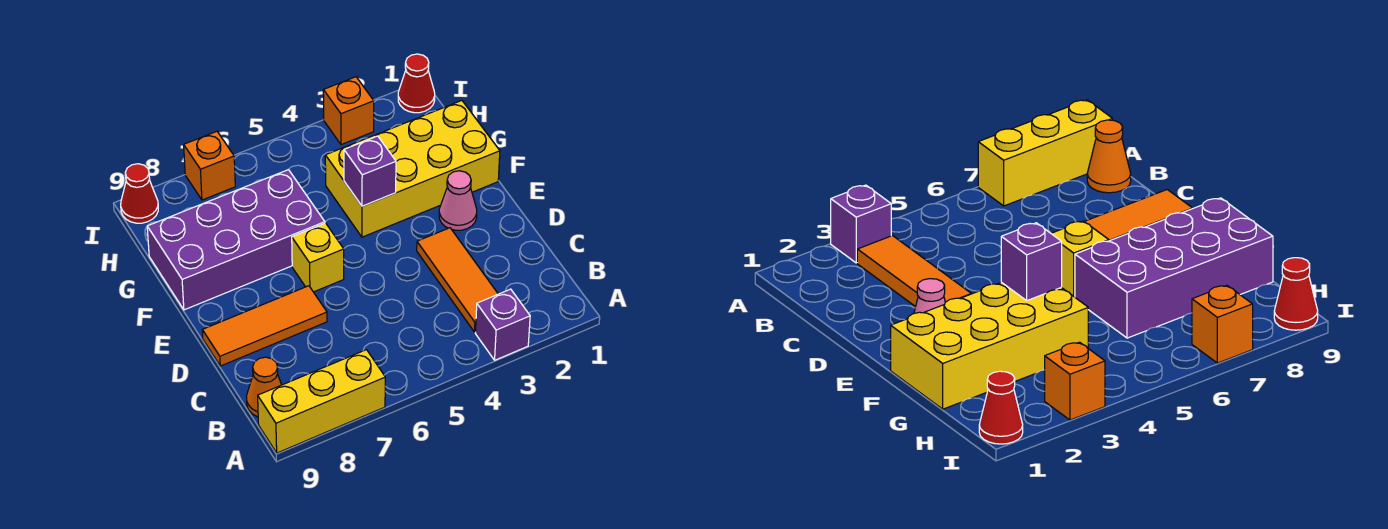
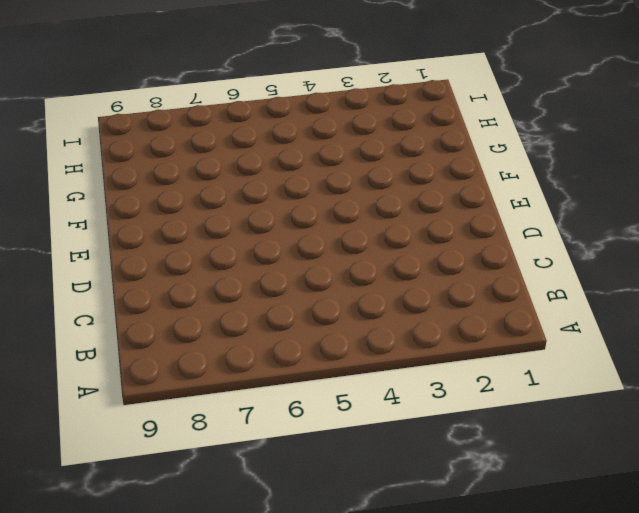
none -> purple brick A3 level 1
none -> yellow brick A7:A9 level 1
none -> orange tile B3:D3 level 1

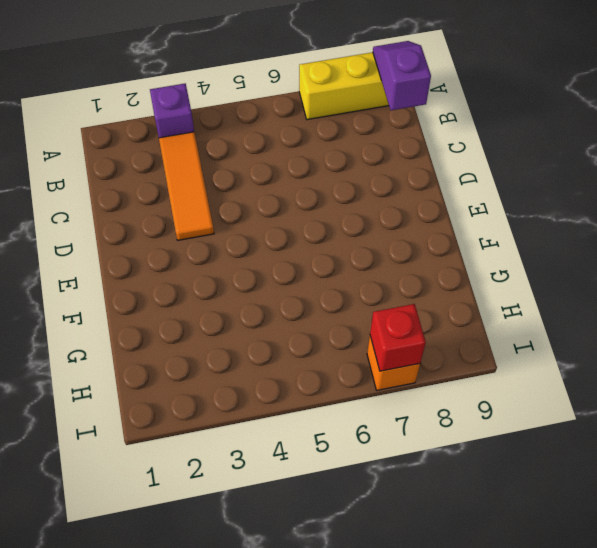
purple slope A9:B9 level 2 top B -> none
red brick I7 level 2 -> none
none -> orange cone B9 level 1
none -> orange tile D7:D9 level 1
none -> pink cone E2 level 1

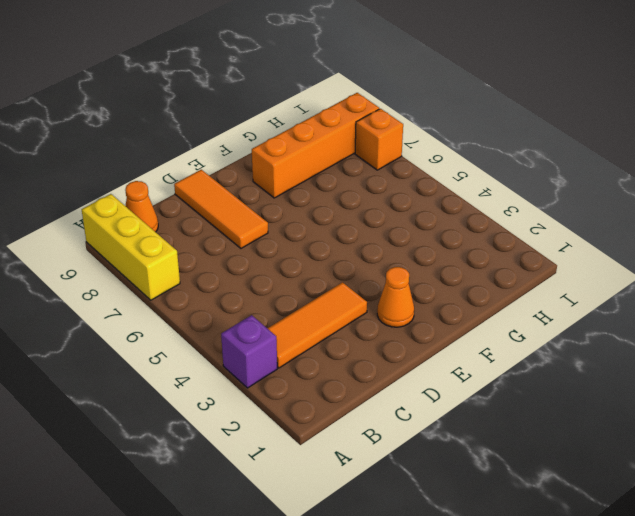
orange cone E2 level 1 -> pink cone E2 level 1
orange brick F8:I8 level 1 -> purple brick F6:G9 level 1
none -> yellow brick E6 level 1
none -> yellow brick F1:G4 level 1
none -> red cone I1 level 1

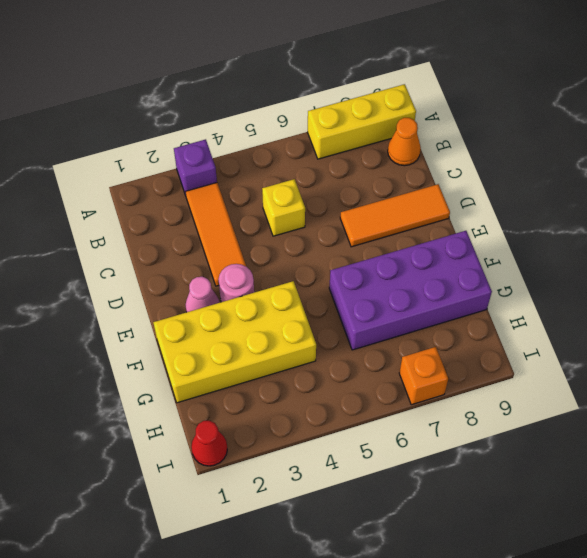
yellow brick C5 level 1 -> yellow brick E6 level 1
pink round brick E3 level 1 -> none
none -> orange brick I3 level 1
none -> red cone I9 level 1
none -> purple brick F4 level 2

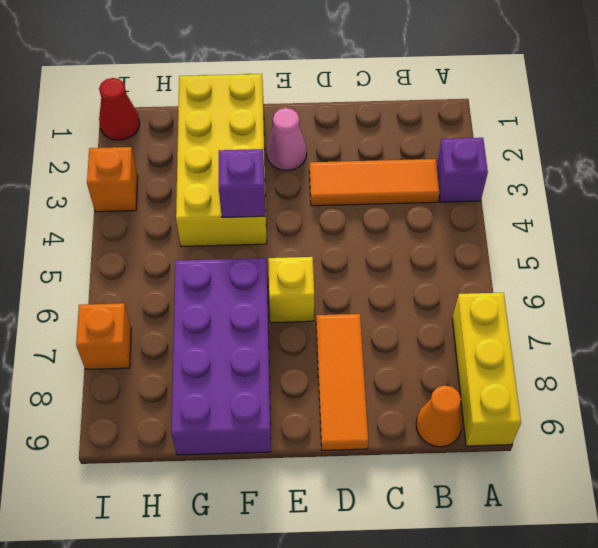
none -> red cone I9 level 1

